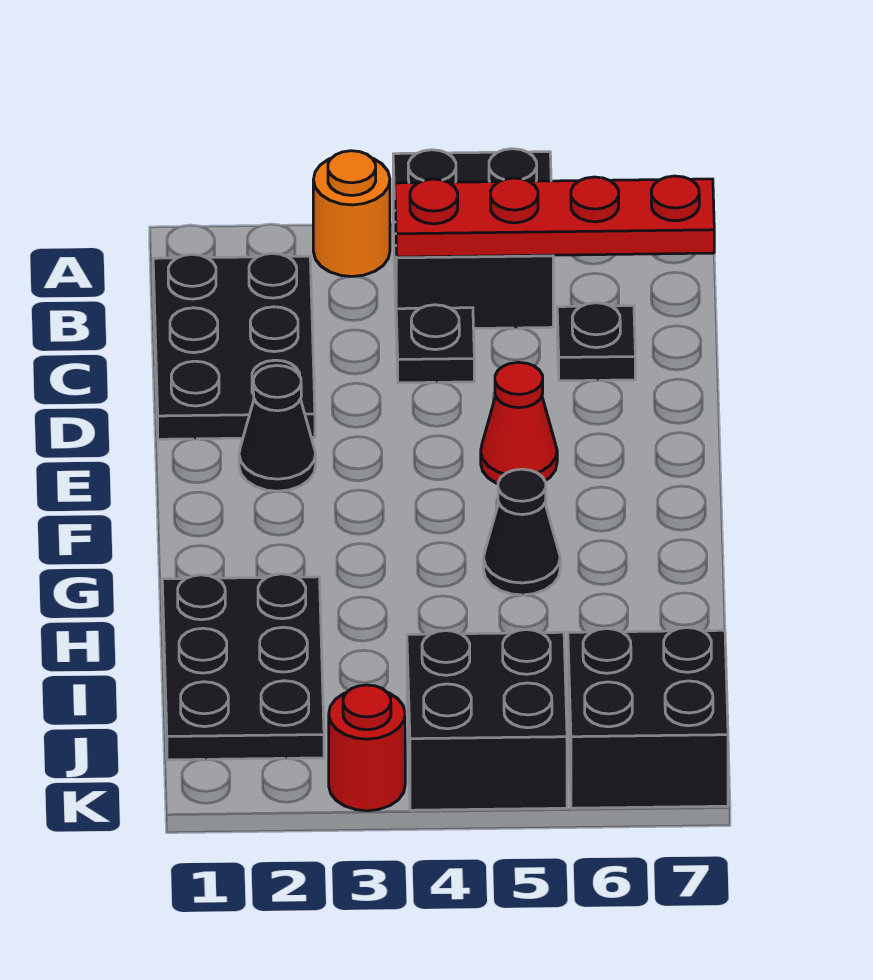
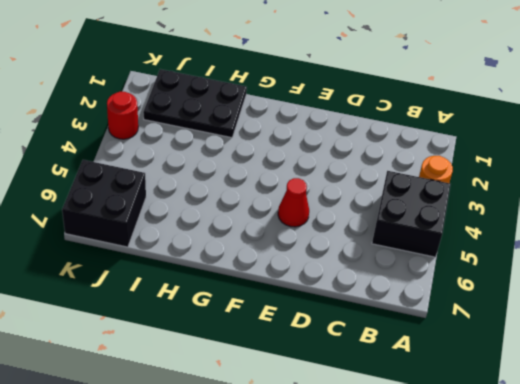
none -> black plate B1:D2 level 1
none -> black plate C4 level 1
none -> black plate C6 level 1

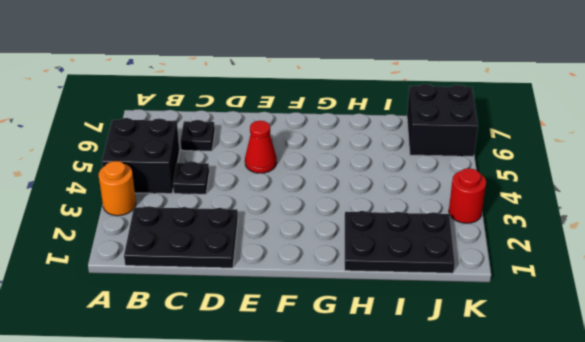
none -> black cone E2 level 1
none -> black cone G5 level 1
none -> black brick J4:K5 level 1

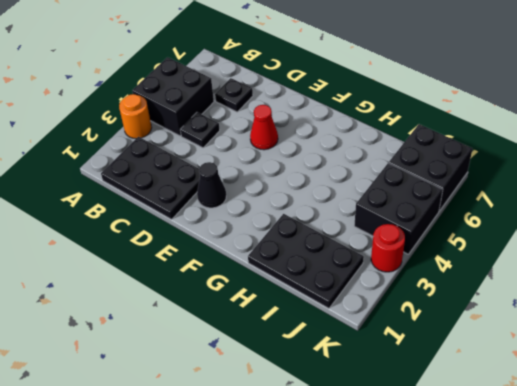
none -> black cone G5 level 1
none -> red plate B4:B7 level 2

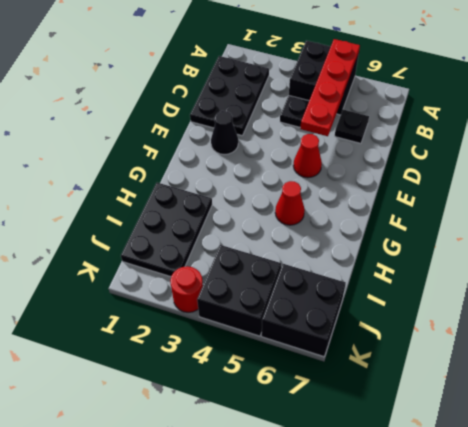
red plate A5:D5 level 2 -> red plate B4:B7 level 2
red cone G5 level 1 -> black cone G5 level 1
none -> orange round brick A3 level 1

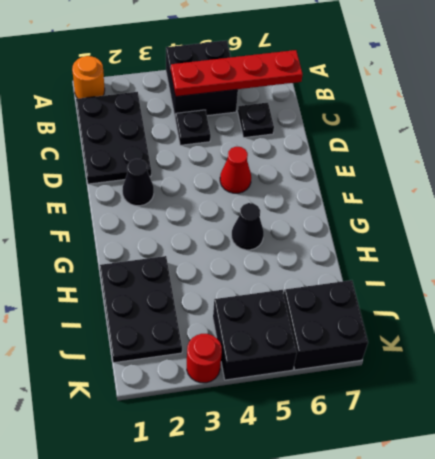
orange round brick A1 level 1 -> orange round brick A3 level 1

